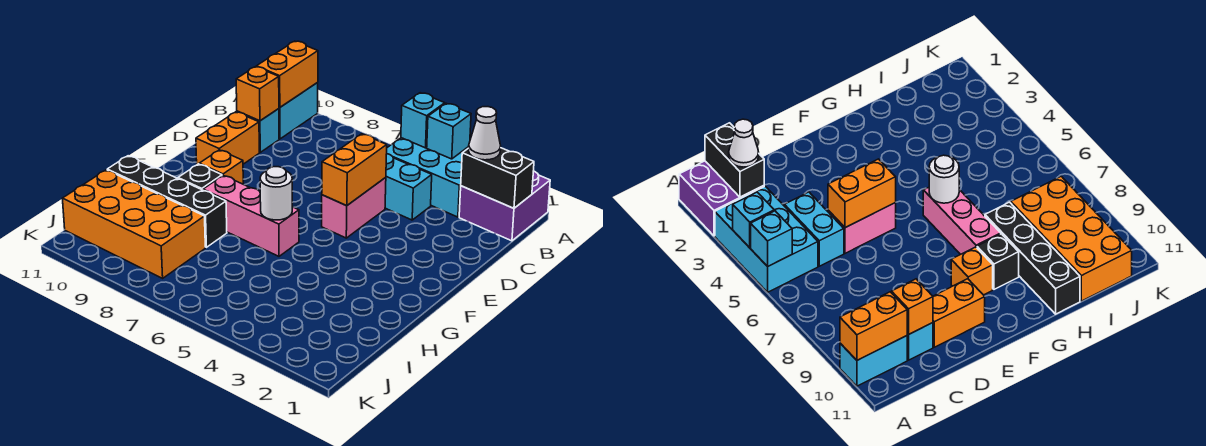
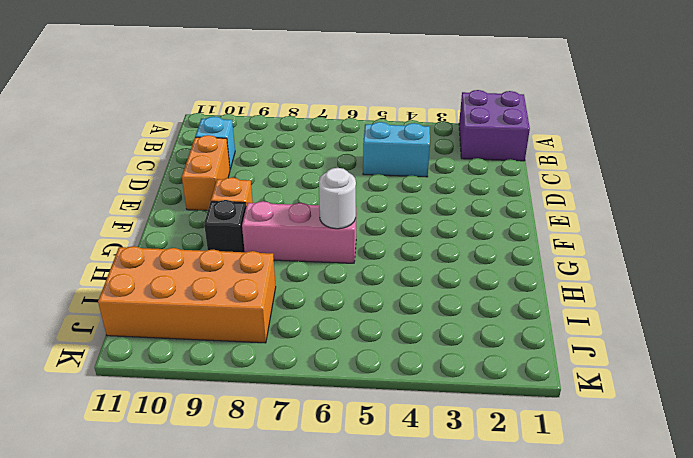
none -> cyan brick A3:B5 level 1
none -> cyan brick A10:B10 level 1
none -> pink brick D5:E5 level 1

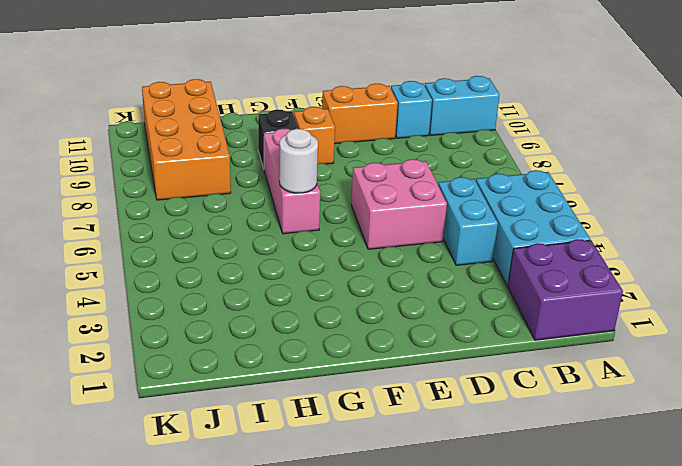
pink brick D5:E6 level 1 -> pink brick D5:E5 level 1
none -> black brick H8:H11 level 1
none -> cyan brick A4 level 2
none -> cyan brick A5 level 2

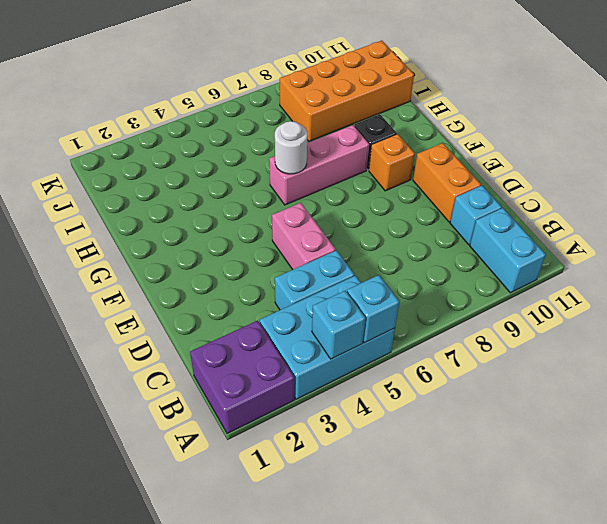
none -> black brick H8:H11 level 1
none -> orange brick A10:B10 level 2
none -> black brick B1:B2 level 2

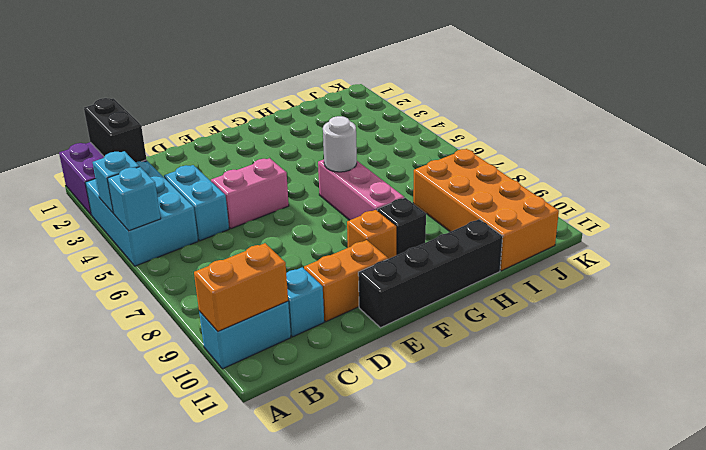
black brick E11:H11 level 1 -> black brick H8:H11 level 1
none -> orange brick C10 level 2
none -> orange brick D5:E5 level 2
none -> white cone B2 level 3

